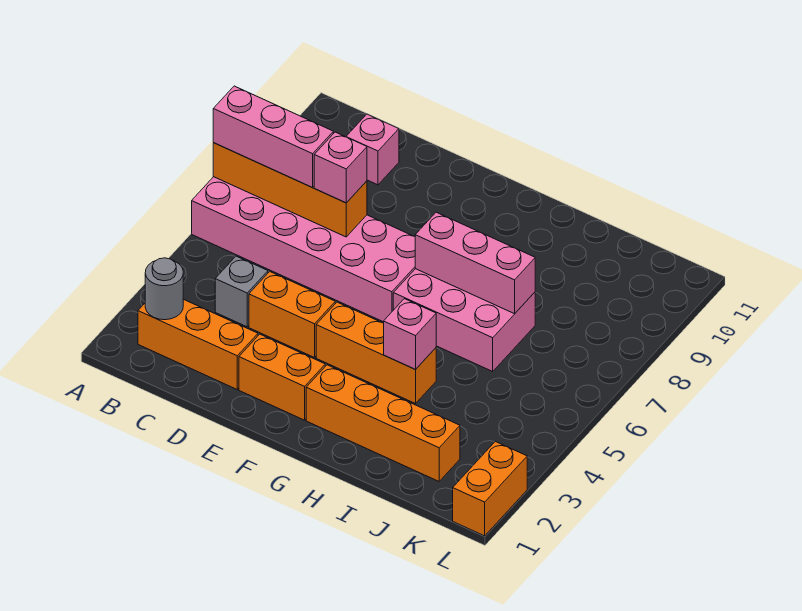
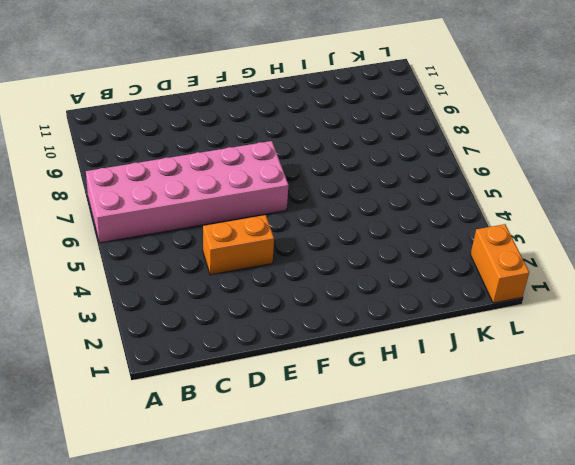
none -> orange brick B2:D2 level 1
none -> grey brick C4 level 1
none -> pink brick C10 level 1

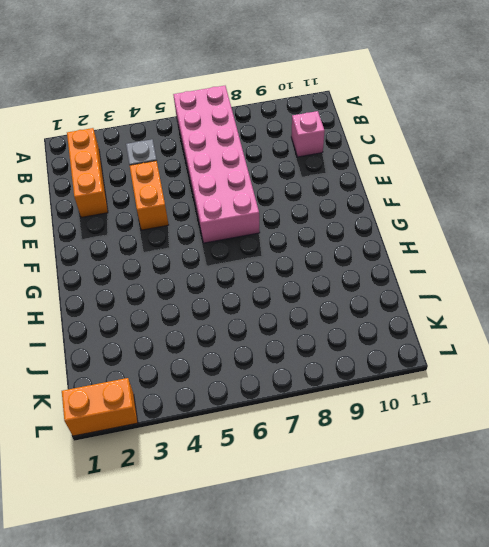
none -> orange brick E2:F2 level 1
none -> orange brick F4:H4 level 1
none -> orange brick G2:J2 level 1

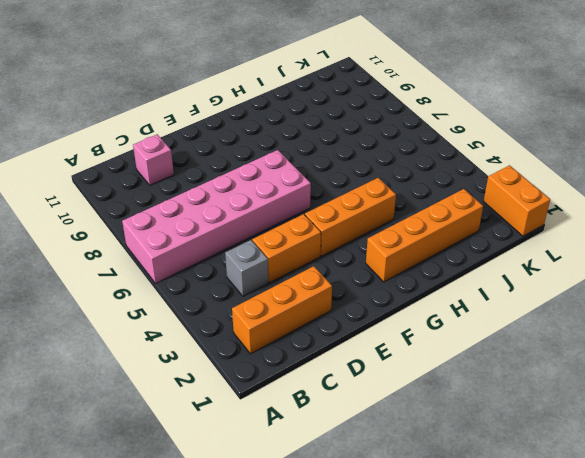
none -> orange brick E2:F2 level 1
none -> pink brick G6:I7 level 1
none -> orange brick A7:D7 level 2

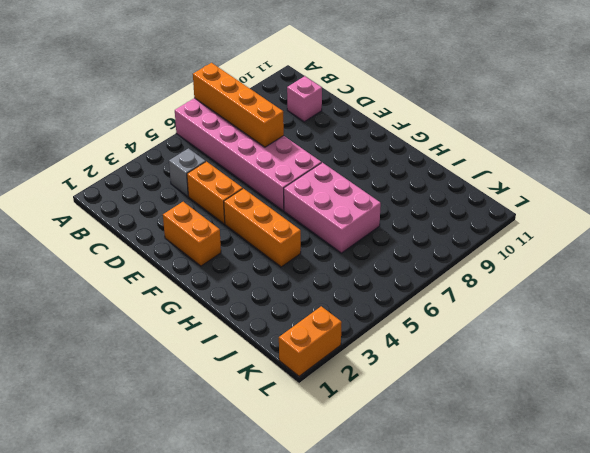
none -> orange brick B2:D2 level 1
none -> orange brick G2:J2 level 1
none -> grey round brick B2 level 2

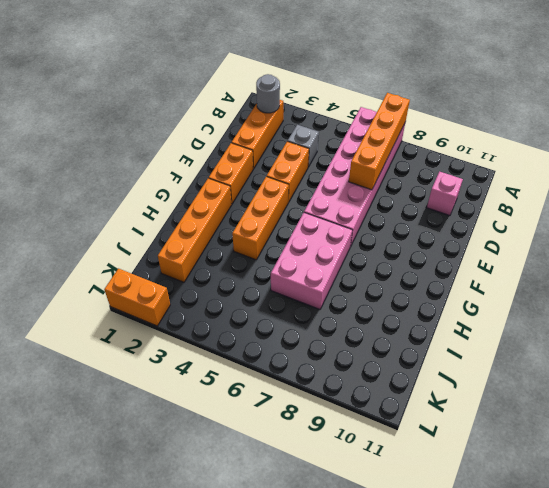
none -> pink brick G7:I7 level 2
none -> pink brick H4 level 2
none -> pink brick A7:C7 level 3

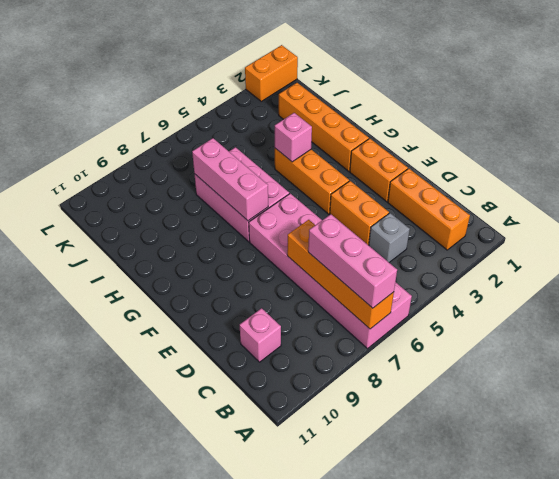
none -> grey round brick B2 level 2
none -> pink brick D7 level 3

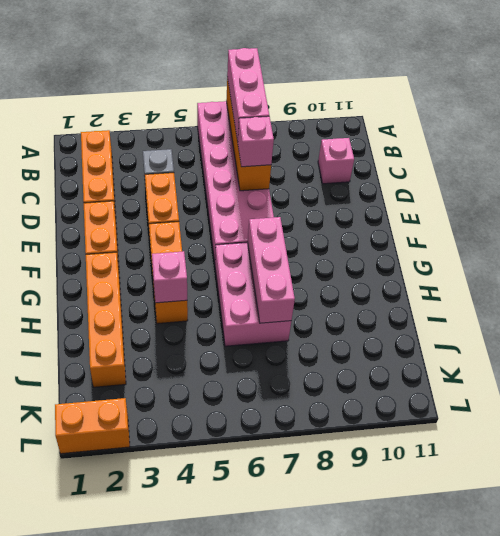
none -> grey round brick B2 level 2

